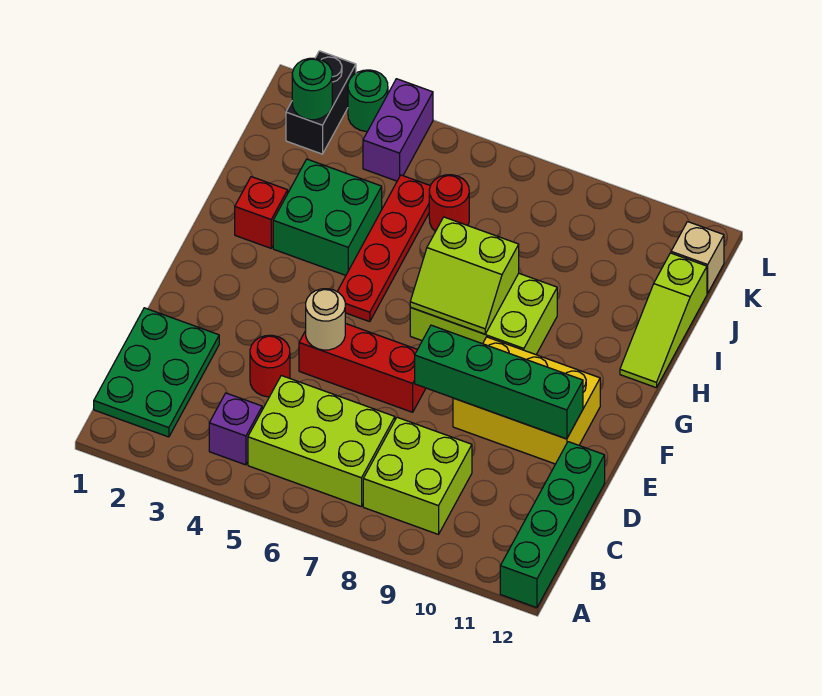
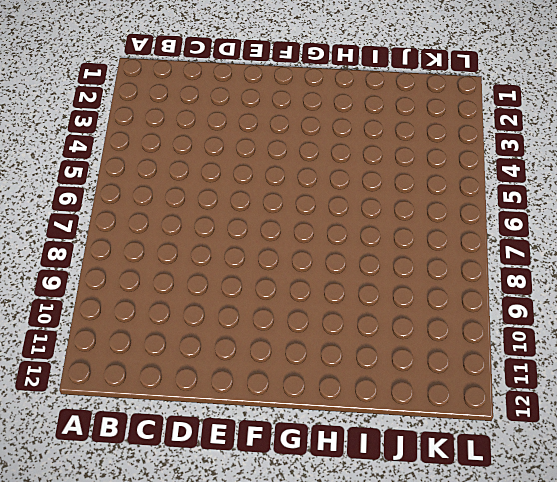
none -> green brick A12:D12 level 1
none -> green plate B1:D2 level 1
none -> purple brick B4 level 1

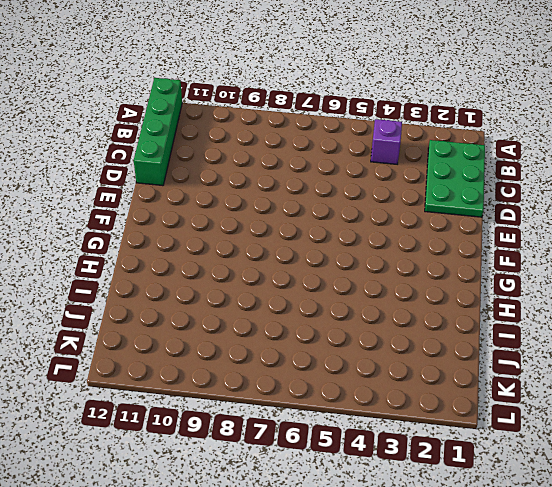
none -> lime brick B5:C7 level 1
none -> lime brick B8:C9 level 1
none -> red round brick D4 level 1

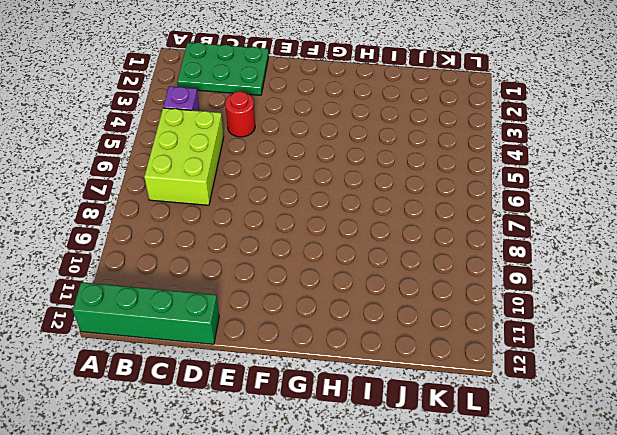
none -> lime brick B8:C9 level 1
none -> red brick E5:E7 level 1
none -> yellow brick E9:F11 level 1

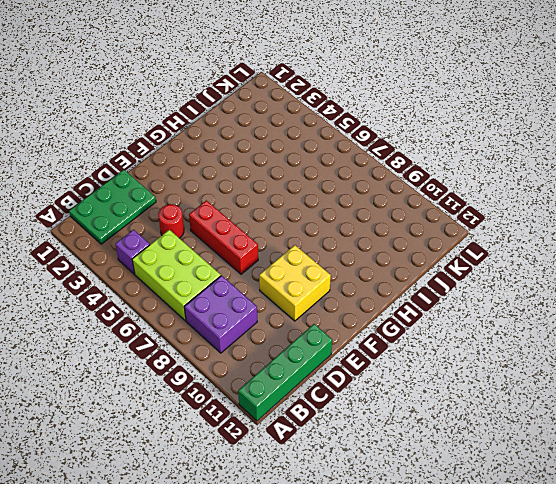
purple brick B8:C9 level 1 -> lime brick B8:C9 level 1
yellow brick E9:F10 level 1 -> yellow brick E9:F11 level 1
none -> red plate G5:J5 level 1
none -> lime brick G7:H9 level 1
none -> red brick H2 level 1

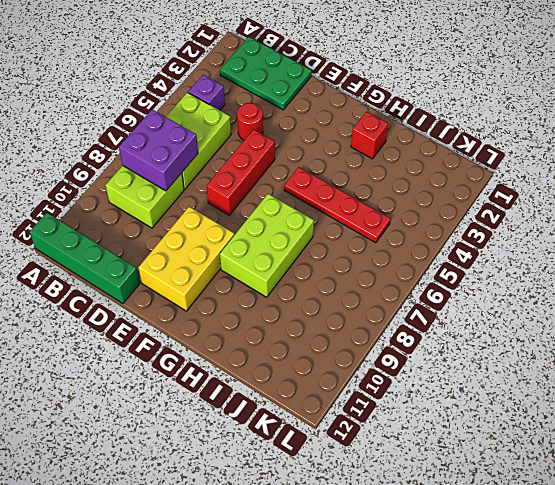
purple brick B7:C8 level 2 -> none
none -> green brick H3:I4 level 1
none -> lime slope H12:J12 level 1 top J
none -> red round brick J6 level 1

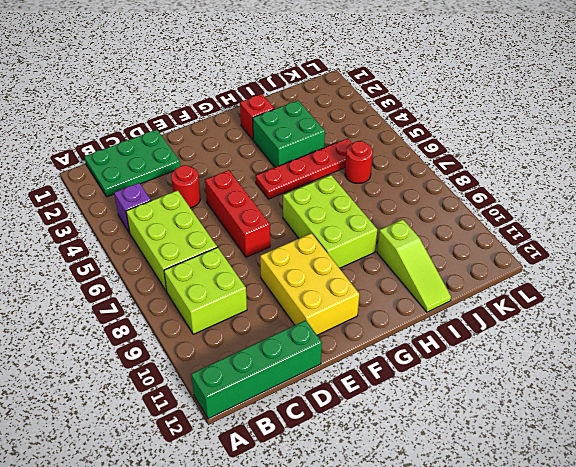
lime slope I10:I12 level 1 top 10 -> lime slope H12:J12 level 1 top J
none -> black brick K2:L2 level 1
none -> purple brick K4:L4 level 1
none -> tan brick K12 level 1

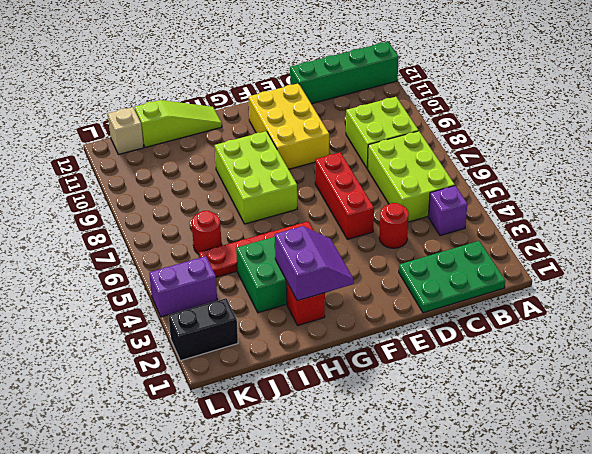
purple slope G2:H3 level 2 top H -> none
none -> green round brick L3 level 1
none -> tan round brick E5 level 2
none -> green brick E8:E11 level 2

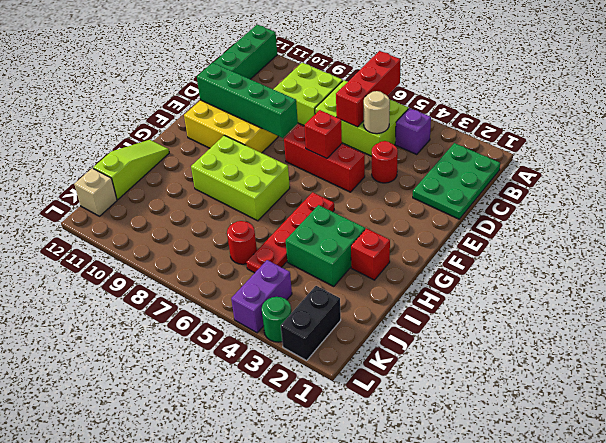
red brick A6:C6 level 2 -> none
tan round brick C5 level 2 -> tan round brick E5 level 2
red brick E6 level 2 -> none
none -> lime slope G7:H8 level 2 top H
none -> green round brick K2 level 2

